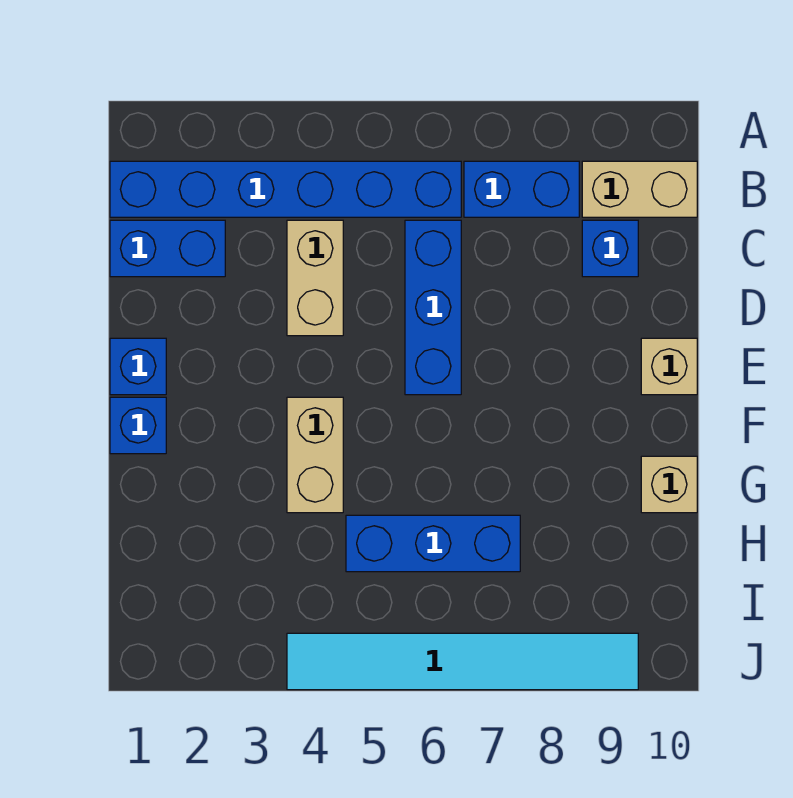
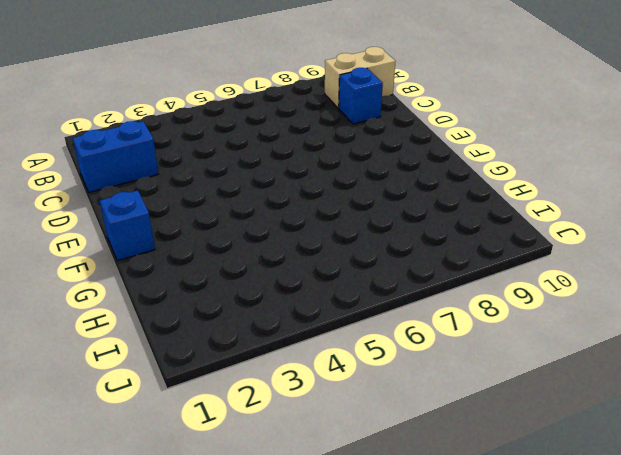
none -> blue brick B1:B6 level 1
none -> blue brick B7:B8 level 1
none -> tan brick C4:D4 level 1

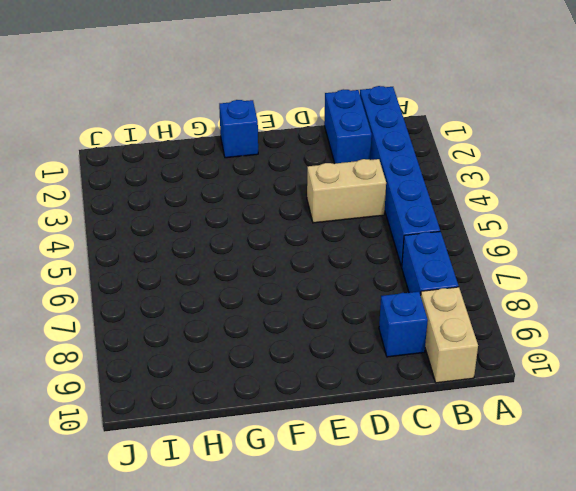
none -> blue brick C6:E6 level 1
none -> blue brick E1 level 1
none -> tan brick E10 level 1

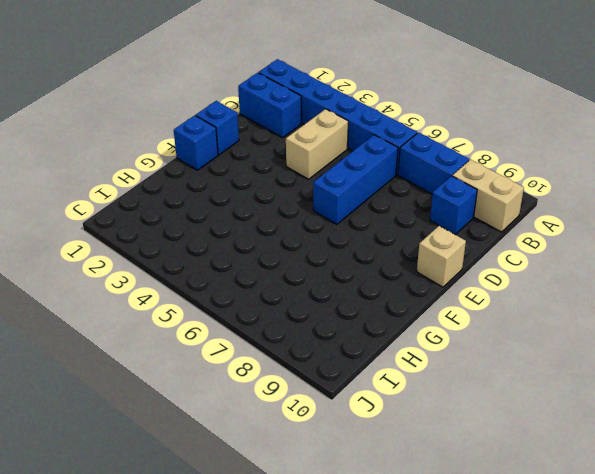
none -> tan brick F4:G4 level 1
none -> tan brick G10 level 1
none -> blue brick H5:H7 level 1

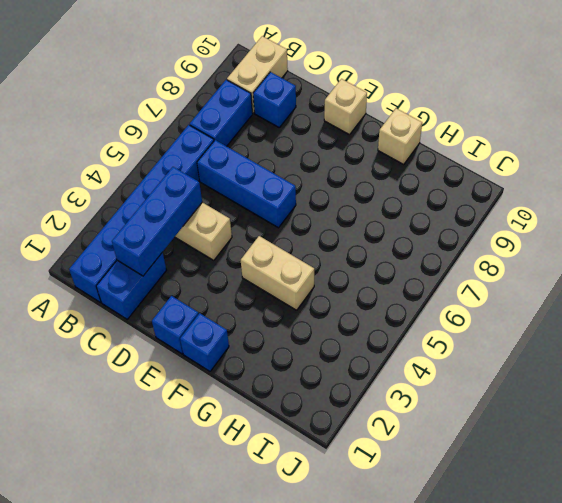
blue brick C2:C4 level 2 -> blue brick H5:H7 level 1
none -> cyan tile J4:J9 level 1

